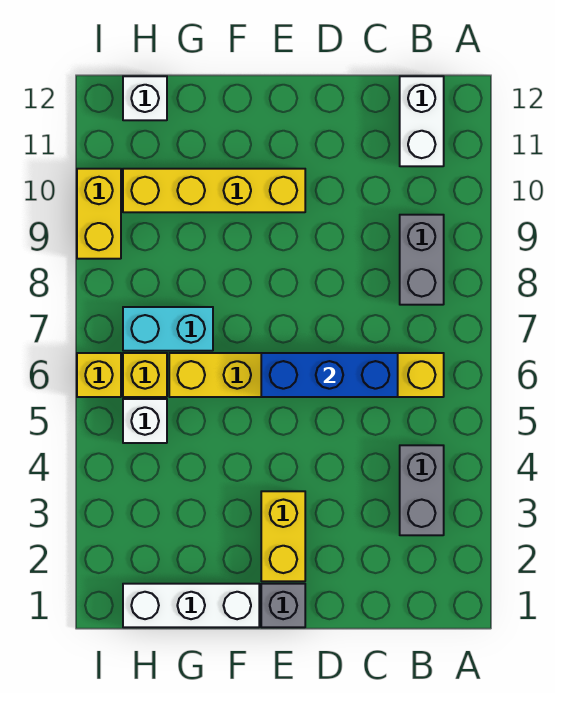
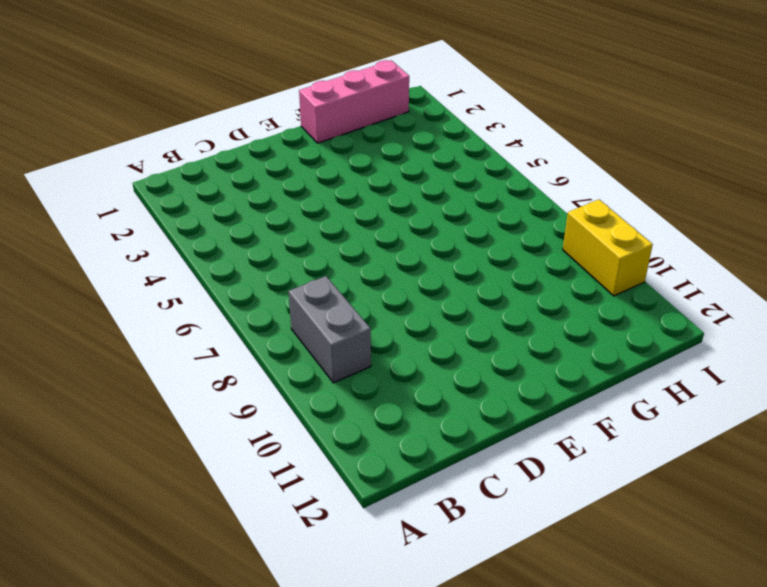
pink brick F1:H1 level 1 -> white brick F1:H1 level 1
none -> grey brick B3:B4 level 1
none -> yellow brick B6:G6 level 1
none -> white brick B11:B12 level 1

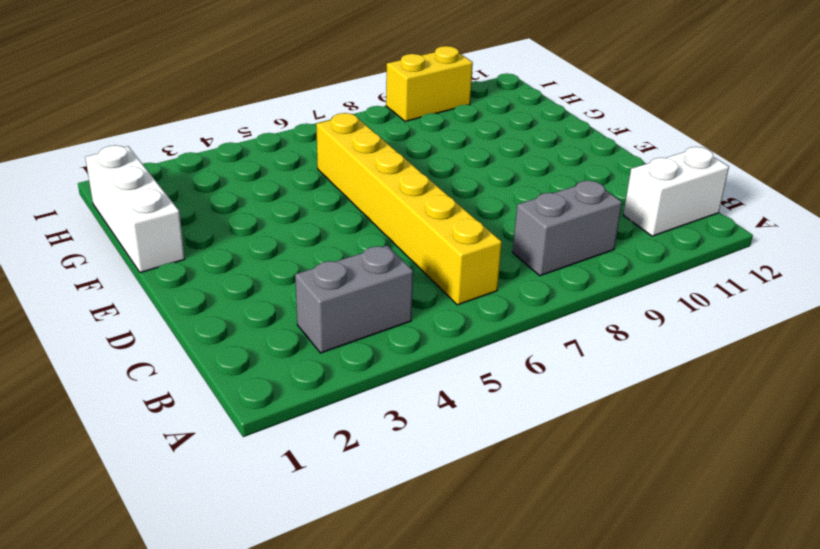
none -> grey brick E1 level 1
none -> yellow brick E2:E3 level 1
none -> yellow brick E10:H10 level 1

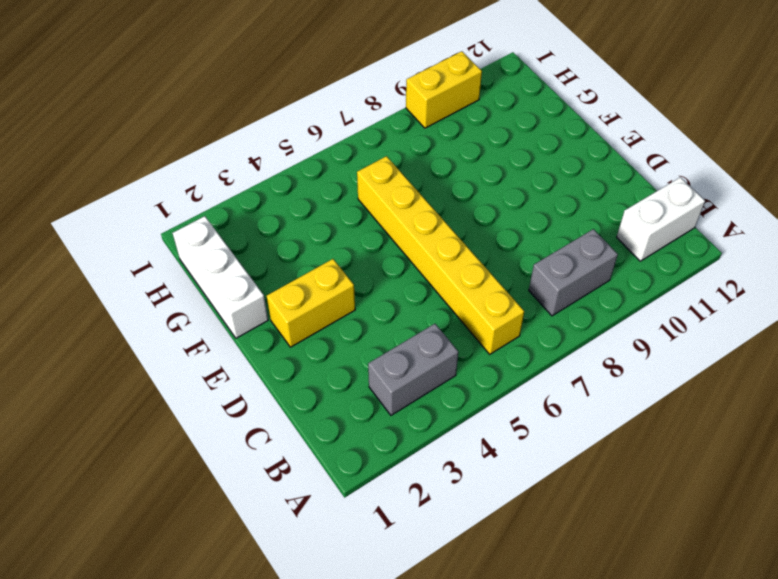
none -> grey brick E1 level 1
none -> yellow brick E10:H10 level 1
none -> cyan brick G7:H7 level 1

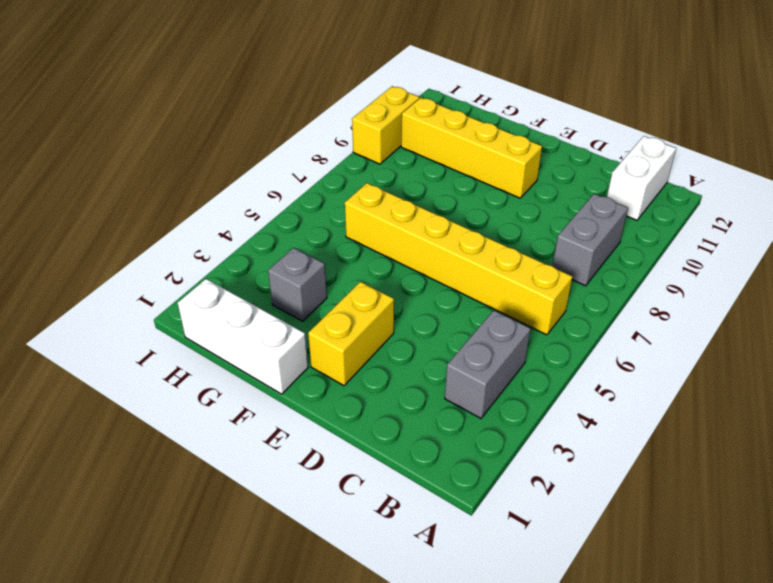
grey brick G3 level 1 -> grey brick E1 level 1
none -> cyan brick G7:H7 level 1
none -> white brick H5 level 1
none -> yellow brick H6 level 1

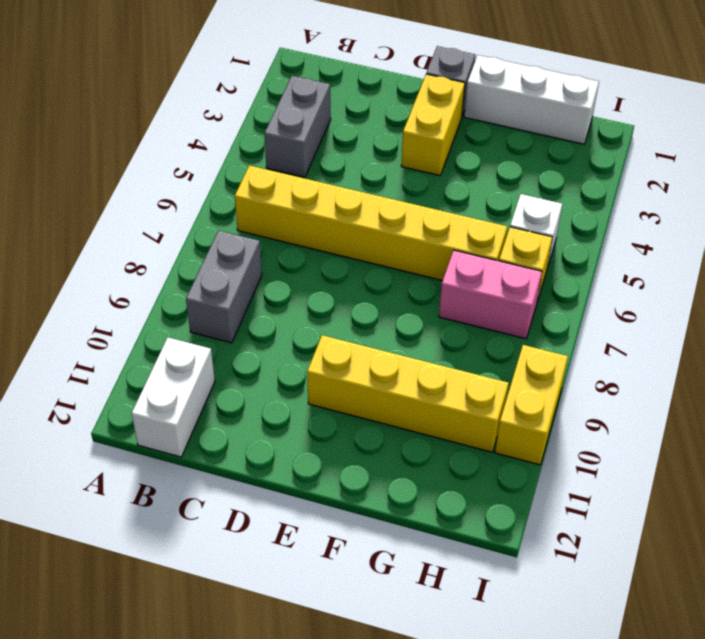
pink brick G7:H7 level 1 -> cyan brick G7:H7 level 1
none -> white brick H12 level 1
none -> yellow brick I6 level 1
none -> blue brick C6:E6 level 2

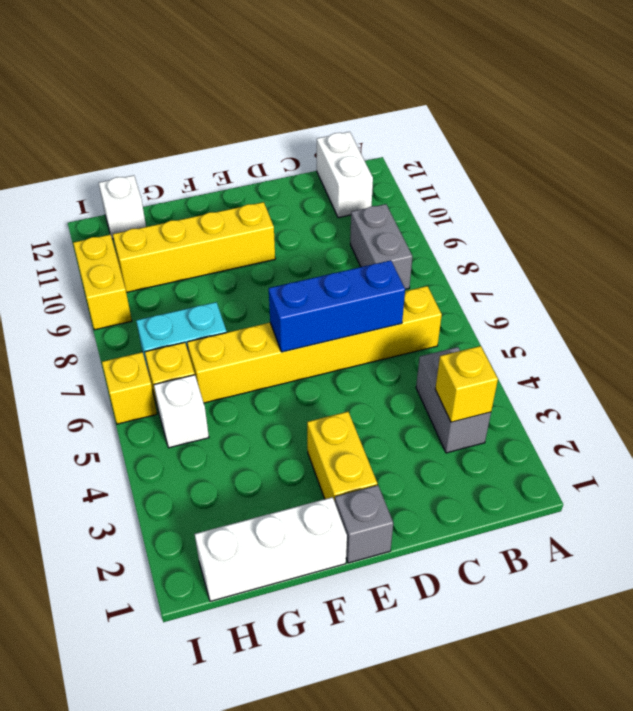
yellow brick B3 level 2 -> none

